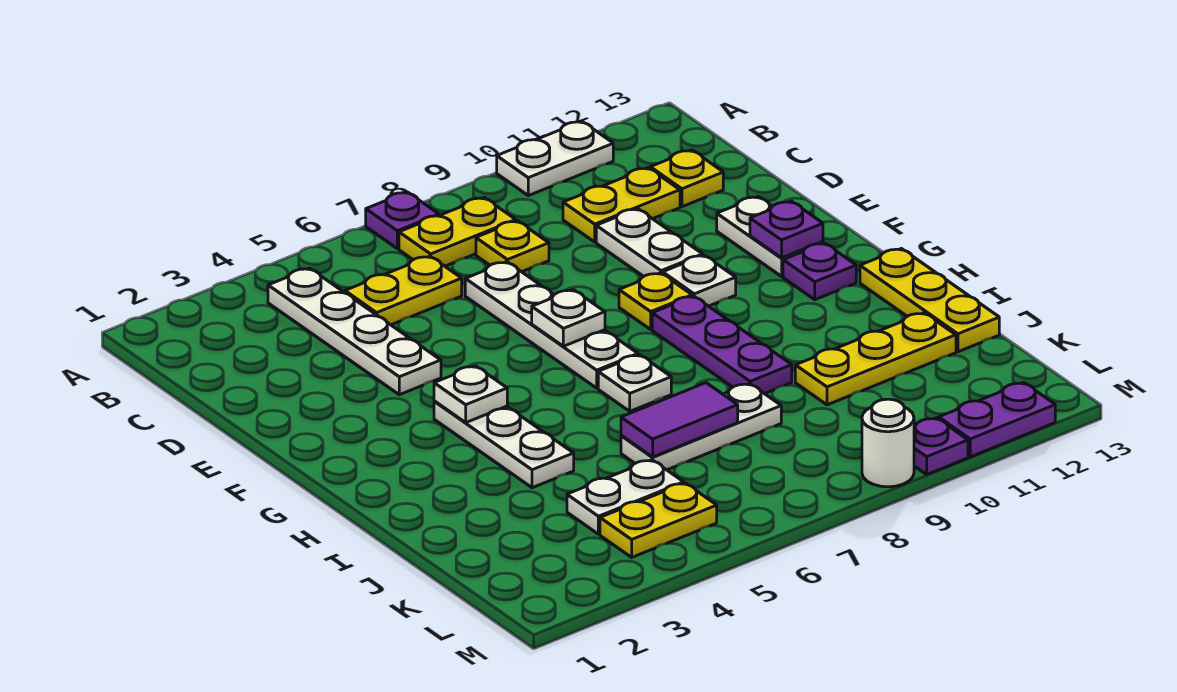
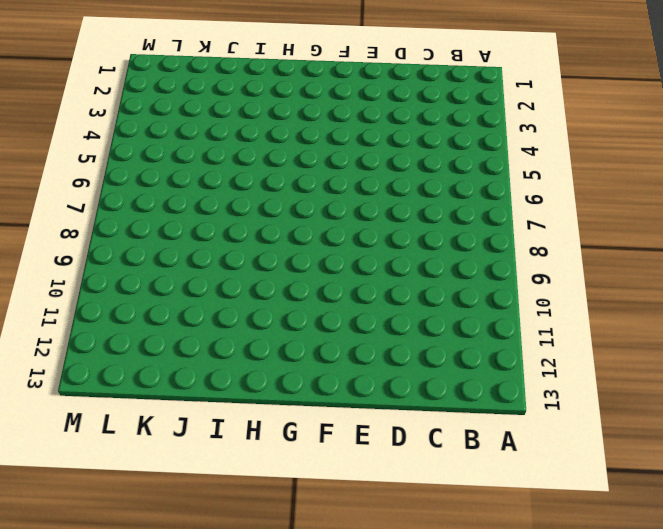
none -> purple plate A7 level 1
none -> white plate A10:A11 level 1
none -> white plate B4:E4 level 1

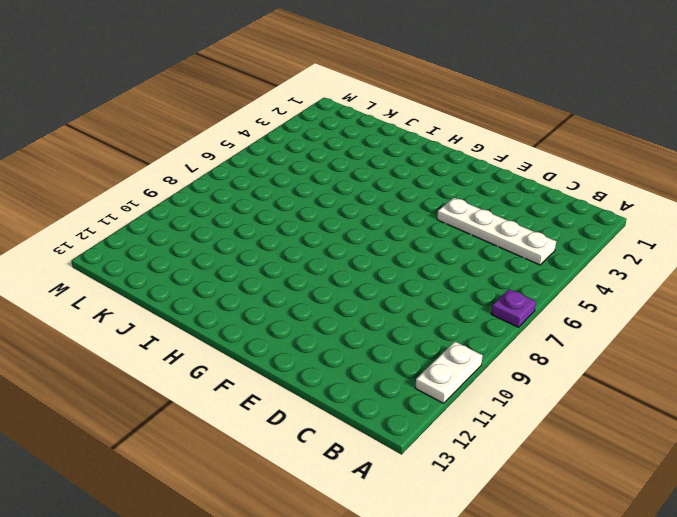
none -> yellow plate B7:B8 level 1
none -> yellow plate C5:C6 level 1
none -> yellow plate C8 level 1

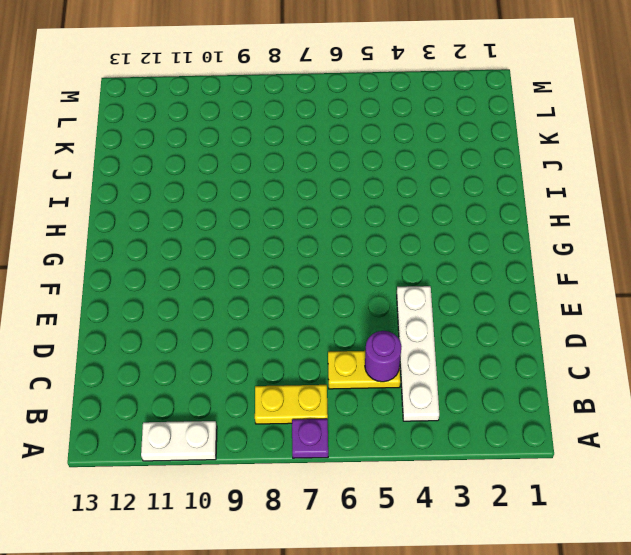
purple round brick C5 level 2 -> none
none -> yellow plate C8 level 1
none -> yellow plate C10:C11 level 1
none -> yellow plate C12 level 1

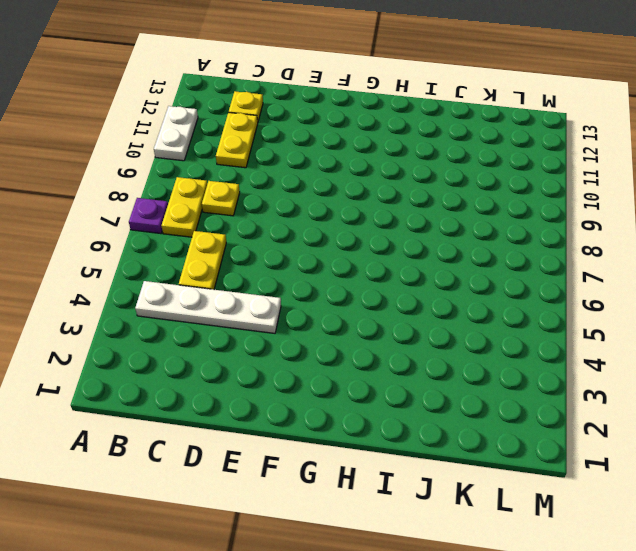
none -> white plate D7:G7 level 1
none -> white plate D10:E10 level 1
none -> white plate E12:F12 level 1

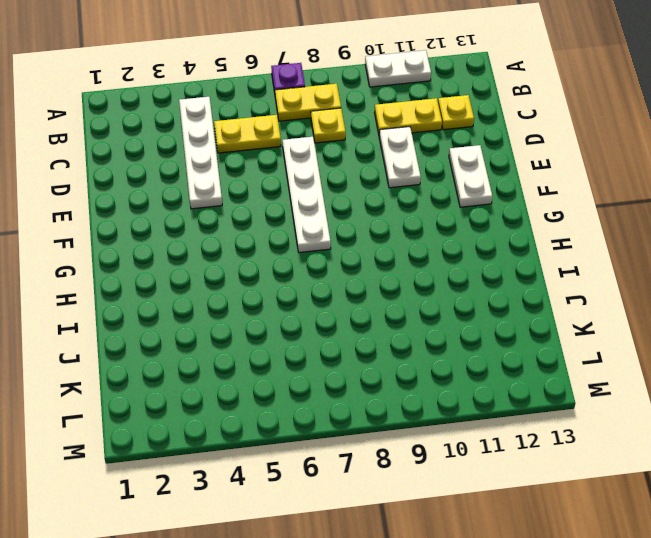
none -> yellow plate F9 level 1
none -> white plate F10 level 1
none -> white plate G4:I4 level 1

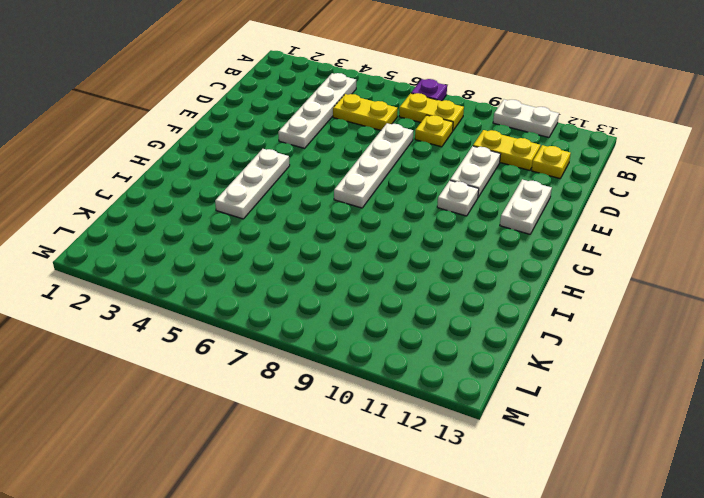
none -> yellow plate F9 level 1
none -> purple plate G9:I9 level 1
none -> purple plate G12 level 1

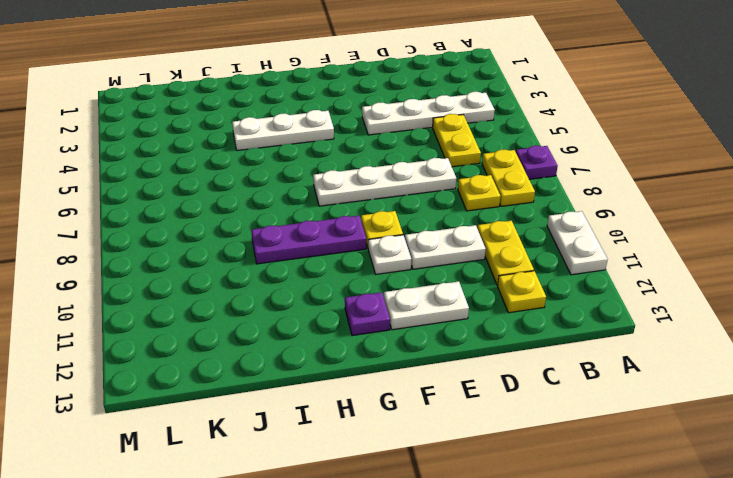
none -> white plate H7 level 1
none -> yellow plate H13:J13 level 1
none -> white plate J6:J8 level 1

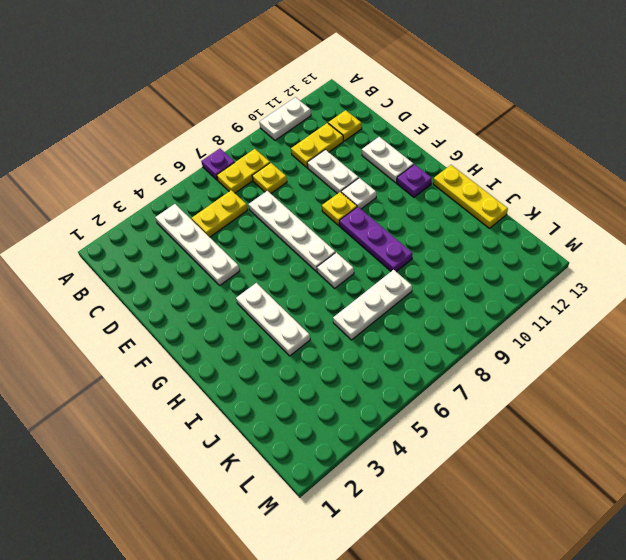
none -> yellow plate J10:J12 level 1
none -> white plate K4:K5 level 1
none -> yellow plate L4:L5 level 1

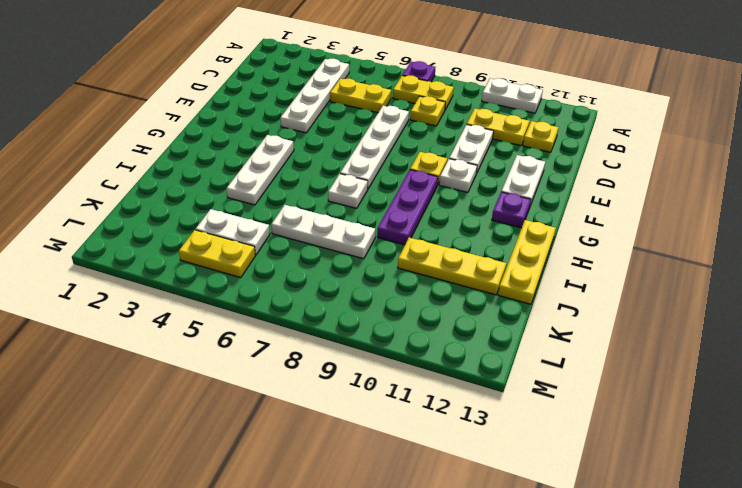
none -> white round brick M9 level 1
none -> purple plate M10 level 1
none -> purple plate M11:M12 level 1

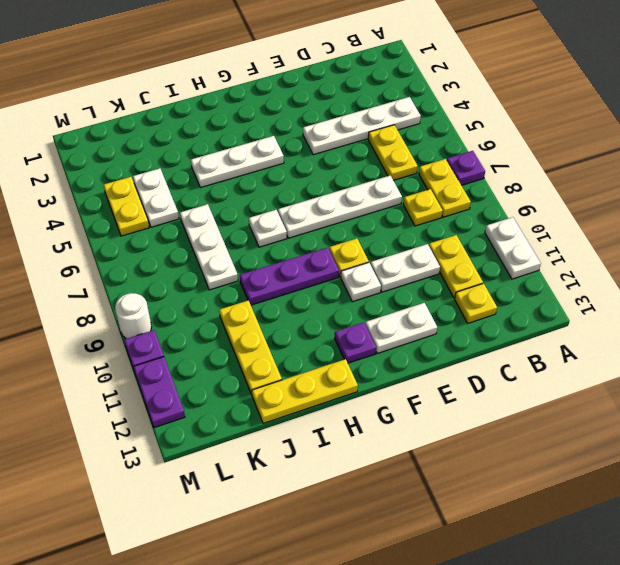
none -> white plate F7 level 2
none -> purple plate F12 level 2
none -> white plate G4 level 2

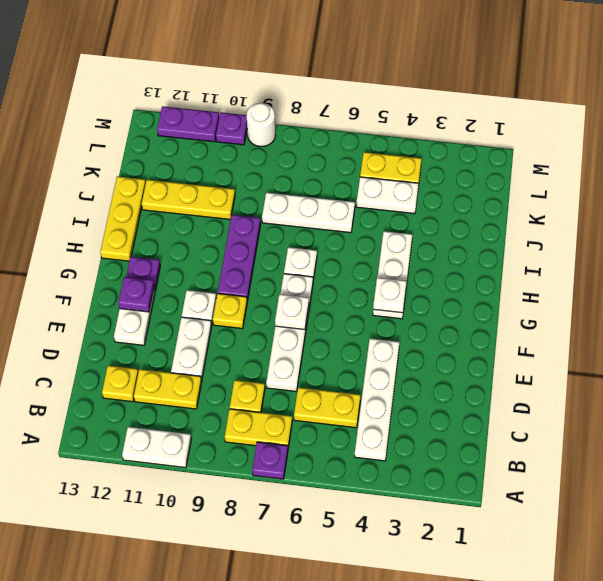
none -> purple tile J6:J7 level 2

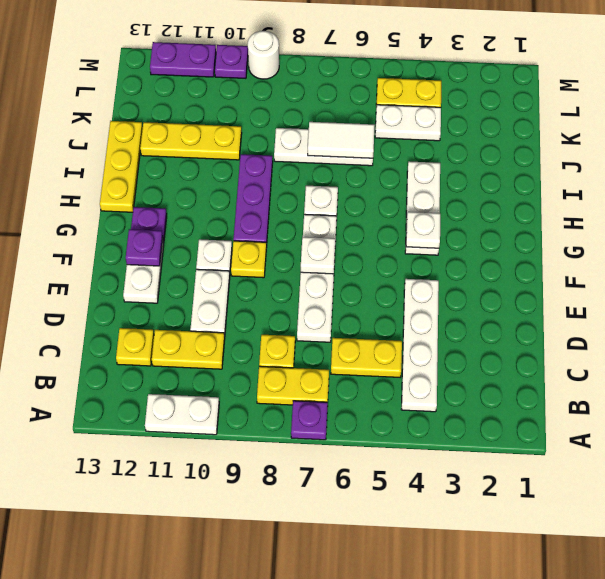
white tile J6:J7 level 2 -> purple tile J6:J7 level 2

